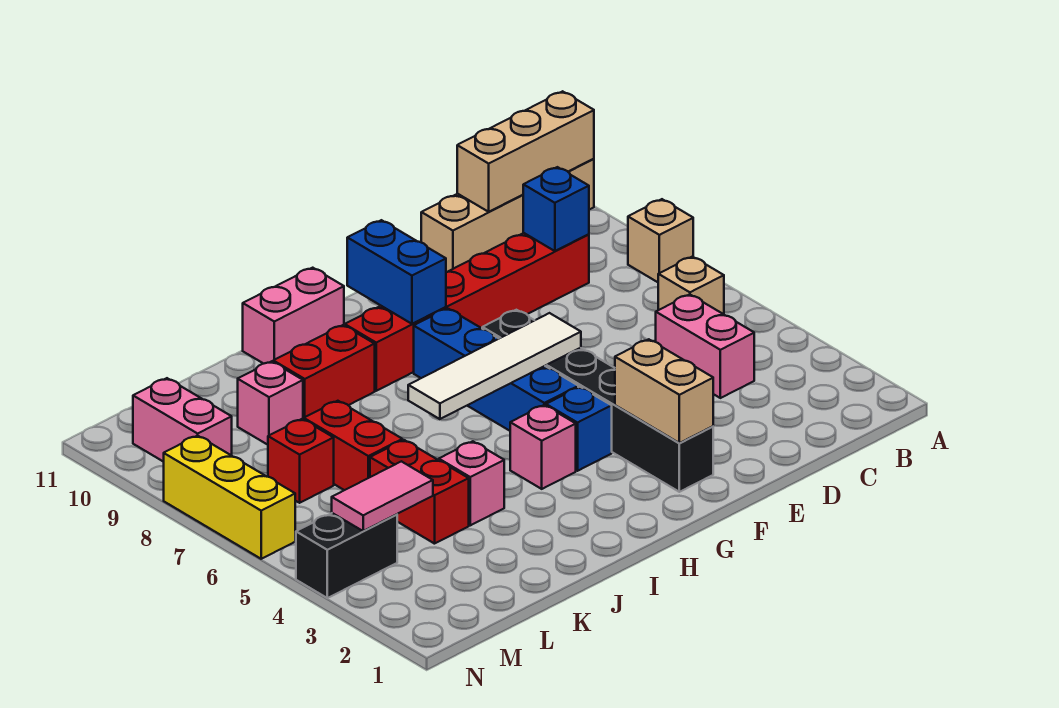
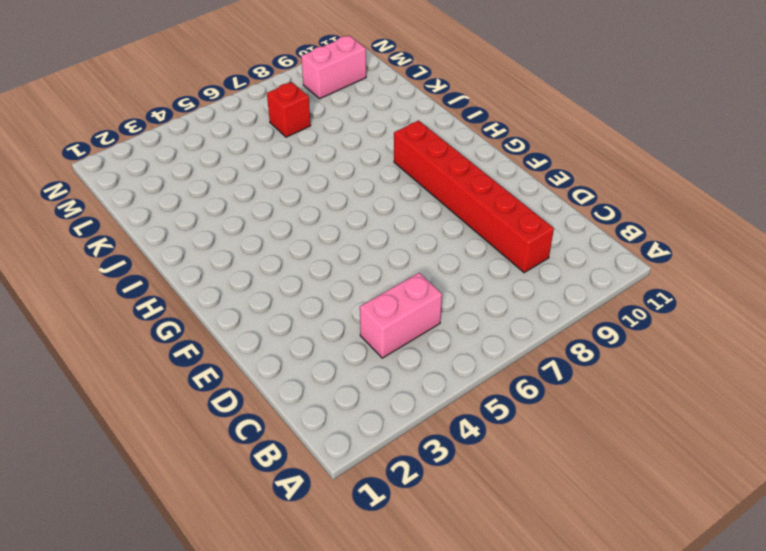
none -> tan brick A8 level 1
none -> tan brick A11:D11 level 1
none -> tan brick B6 level 1

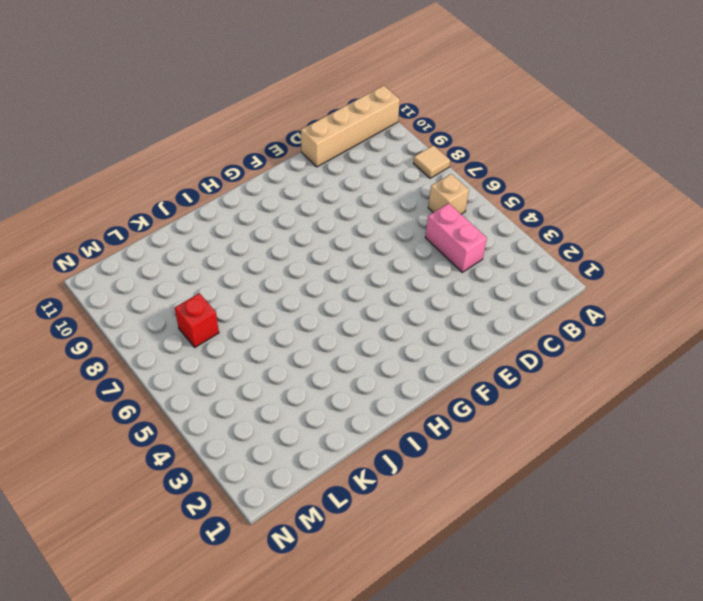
tan tile A8 level 1 -> tan brick A8 level 1
none -> red brick C9:H9 level 1
none -> black brick F2:F7 level 1
none -> blue brick G4 level 1

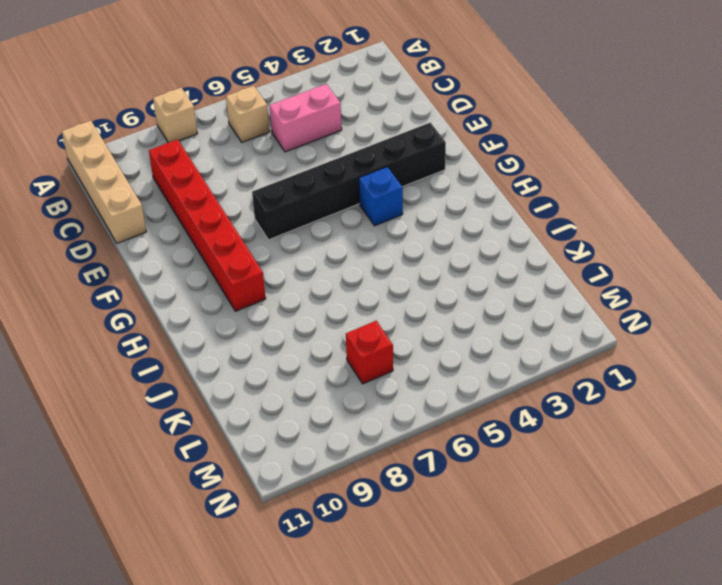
none -> blue brick G5:G8 level 1
none -> pink brick H4 level 1
none -> pink brick H11:I11 level 1

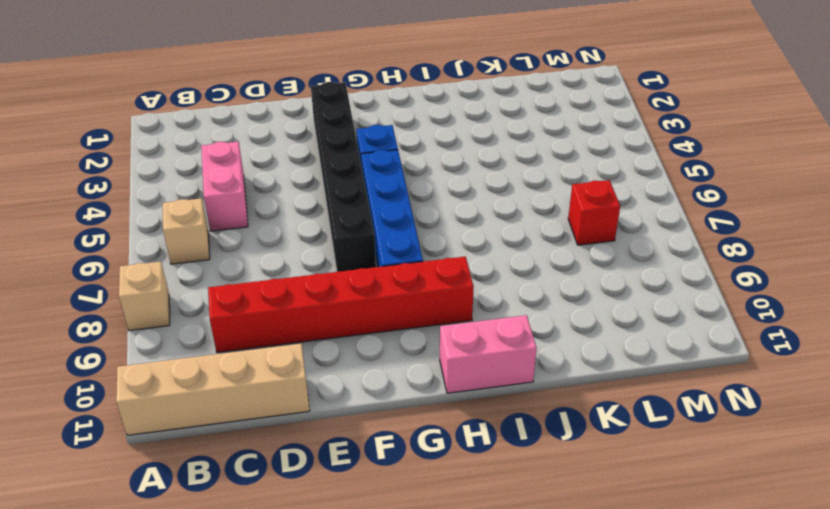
none -> pink brick H4 level 1
none -> red brick I9:J9 level 1
none -> pink brick J4 level 1

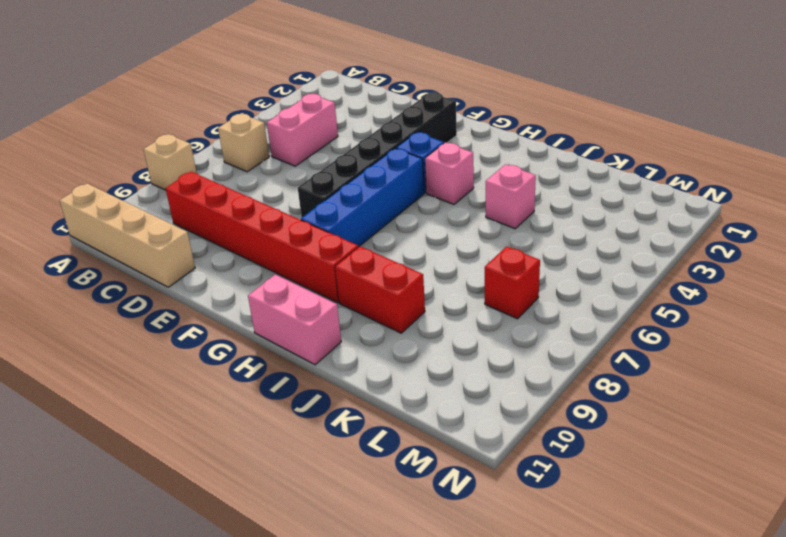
none -> red brick K4:K5 level 1
none -> red brick K6:K7 level 1
none -> pink brick K9 level 1

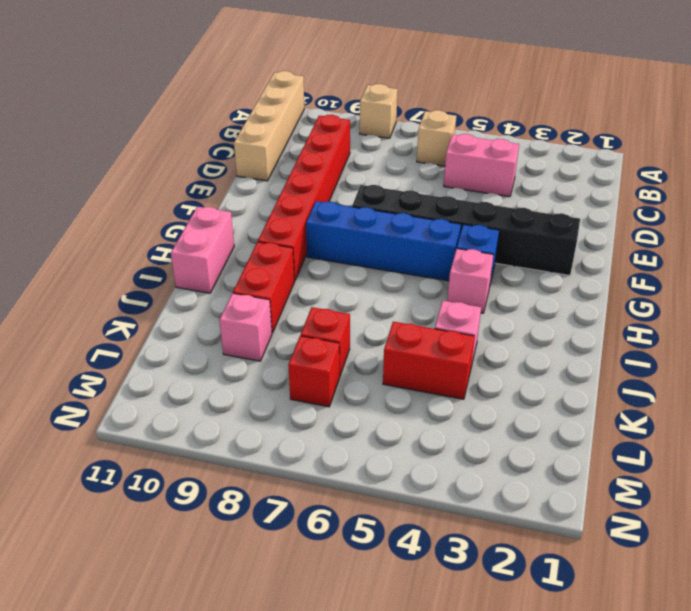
red brick K7 level 1 -> red brick K6:K7 level 1
none -> black brick M4:N4 level 1
none -> pink brick M9:M10 level 1
none -> yellow brick N6:N8 level 1

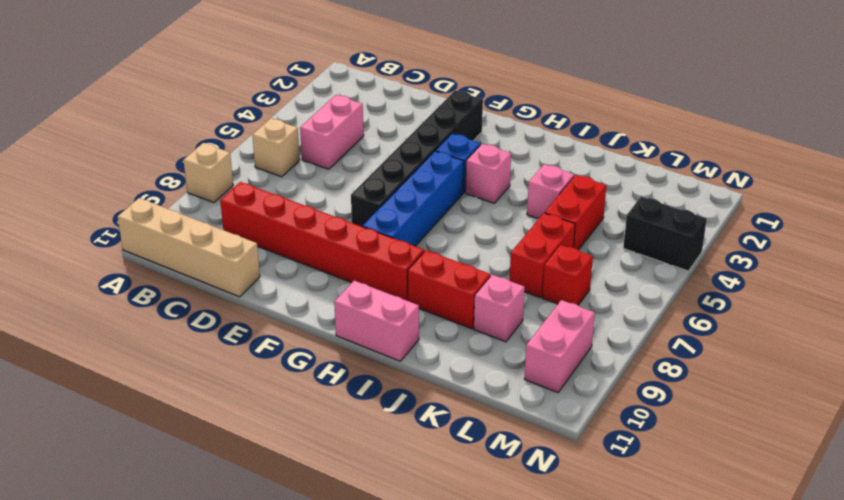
none -> yellow brick N6:N8 level 1
none -> tan brick A11:C11 level 2
none -> blue brick C9 level 2

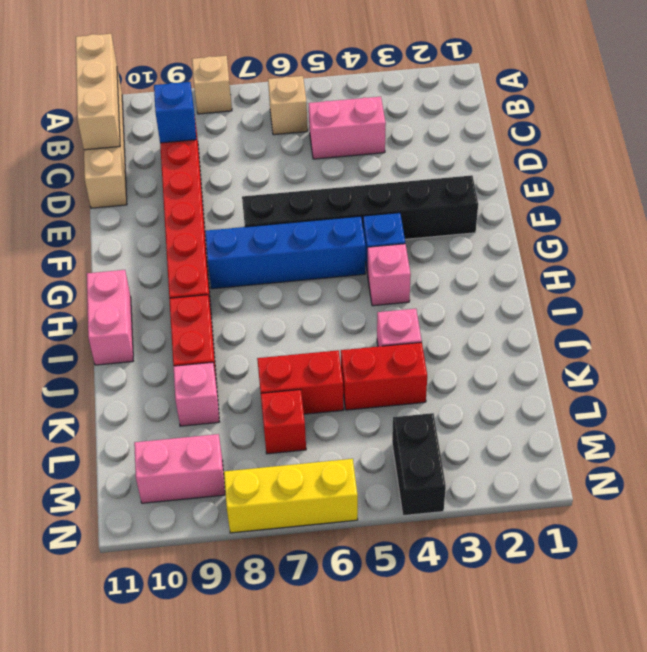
none -> tan brick F2:F3 level 2
none -> white tile F6:I6 level 2
none -> blue brick G9:G10 level 2

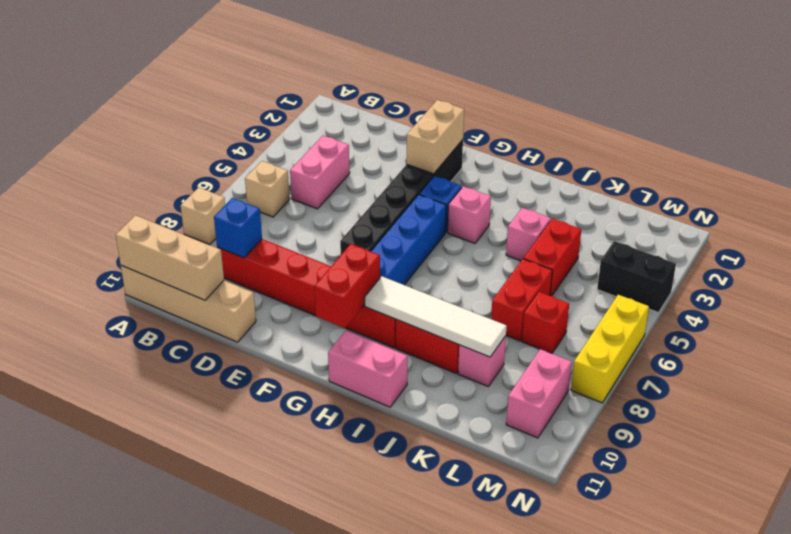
red brick G9:G10 level 2 -> blue brick G9:G10 level 2
white tile H9:K9 level 2 -> white tile F6:I6 level 2
none -> pink tile L4:M4 level 2

